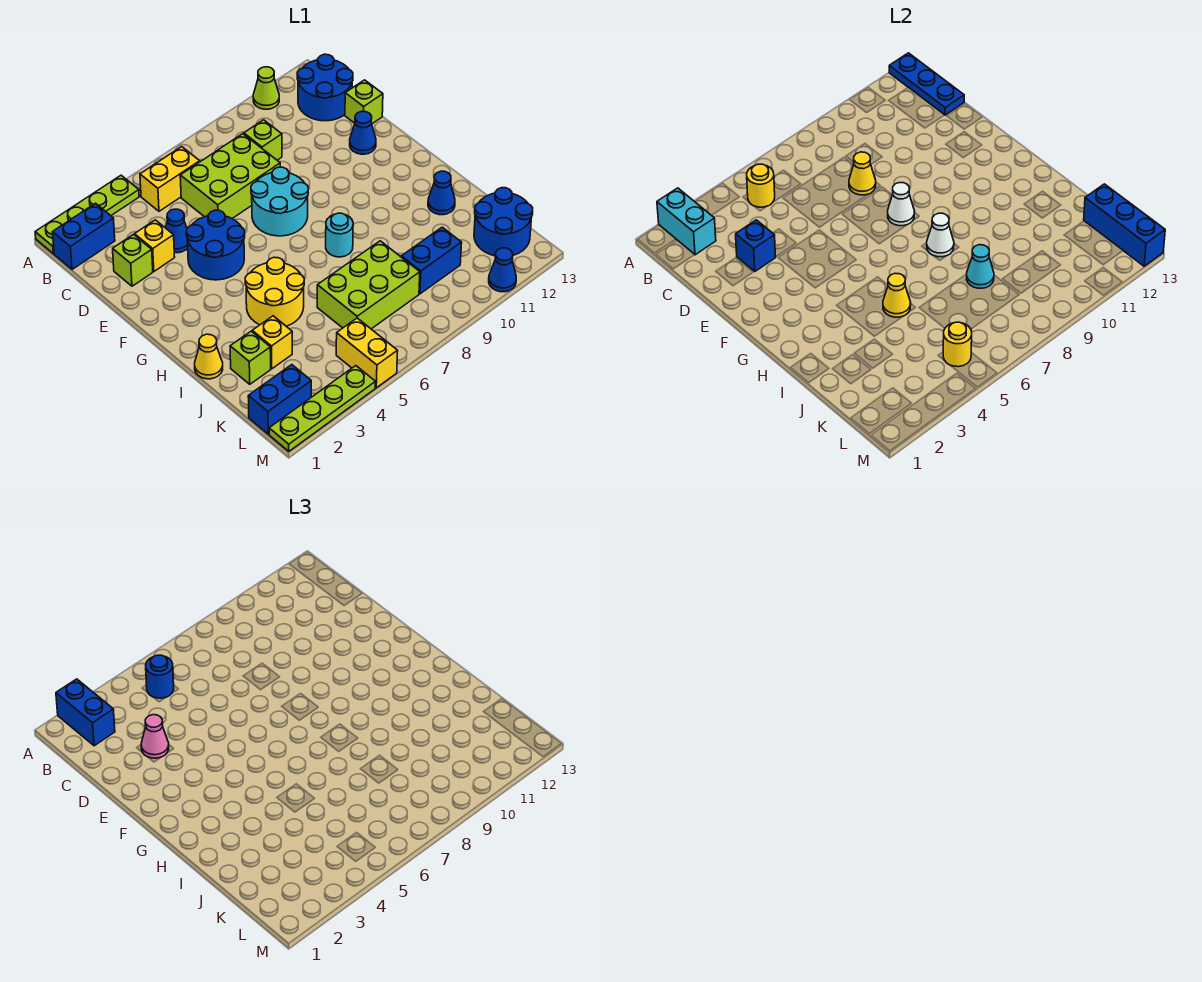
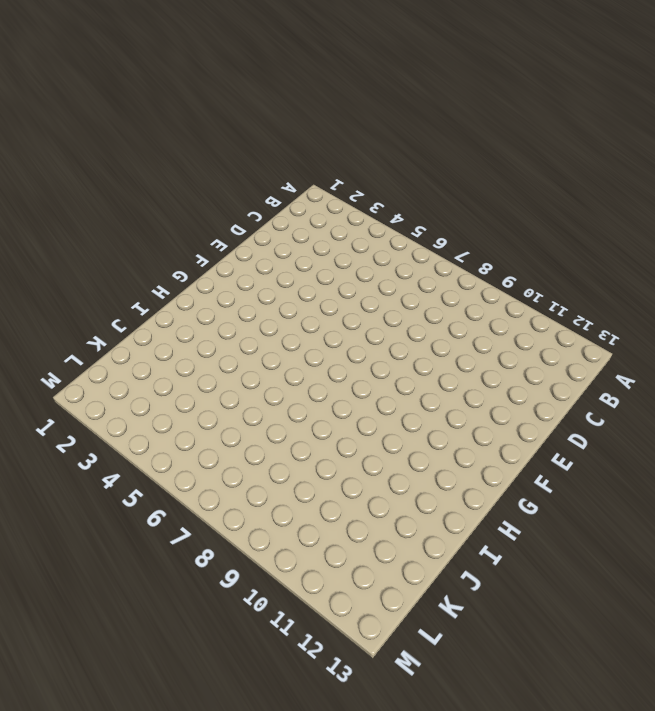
none -> lime plate A1:A4 level 1
none -> lime cone A11 level 1
none -> blue brick B1:B2 level 1
none -> yellow brick B5:B6 level 1

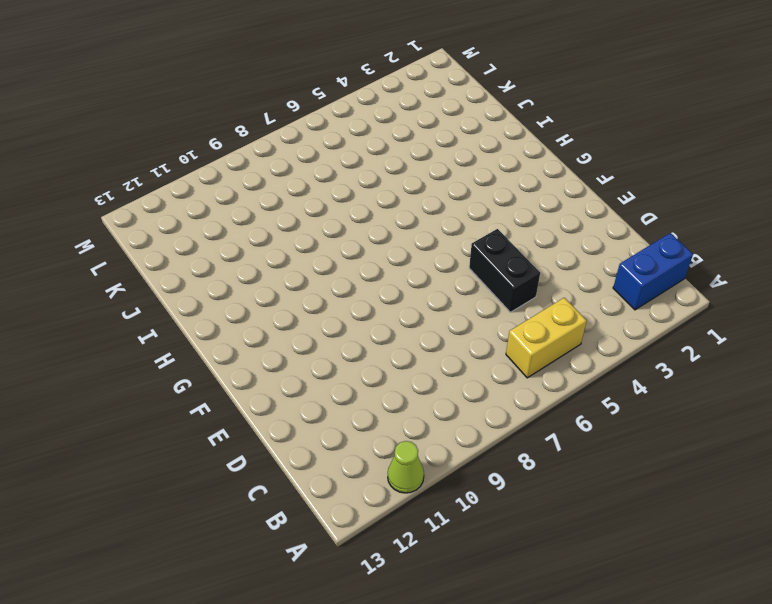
black brick D5:E5 level 1 -> blue round brick E4:F5 level 1
none -> lime plate A1:A4 level 1
none -> blue round brick B12:C13 level 1
none -> lime brick C6:D8 level 1
none -> lime brick C9 level 1

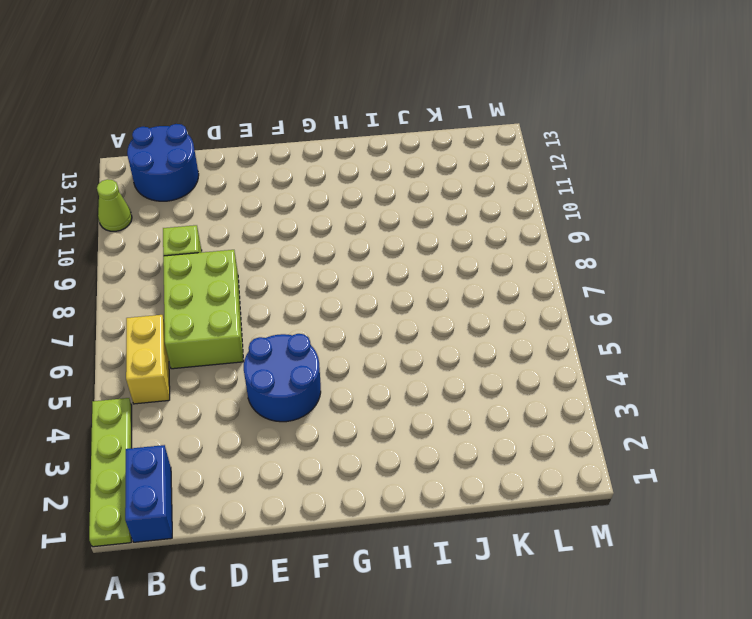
none -> lime brick D2 level 1
none -> yellow brick D3 level 1
none -> blue cone D4 level 1
none -> lime brick D13 level 1

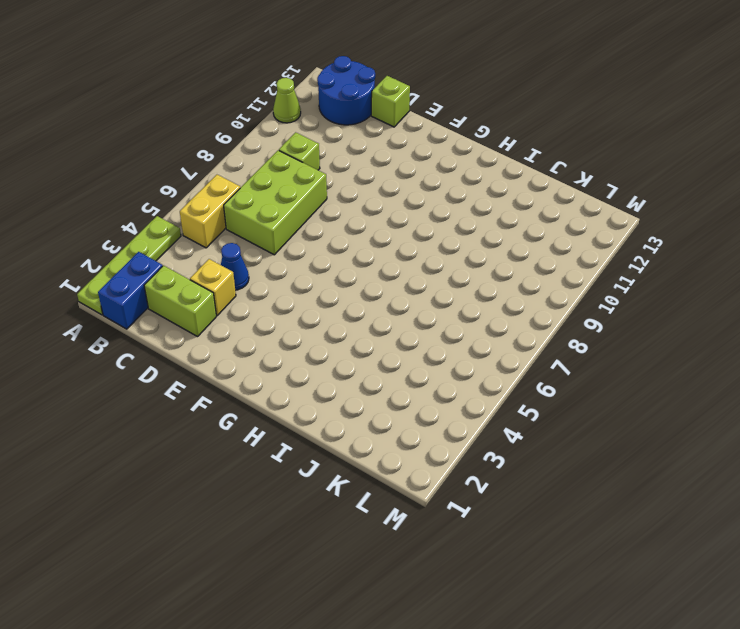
lime brick C2:D2 level 1 -> lime brick D2 level 1
none -> blue round brick E4:F5 level 1
none -> cyan round brick E7:F8 level 1
none -> blue cone E12 level 1
none -> yellow round brick H4:I5 level 1

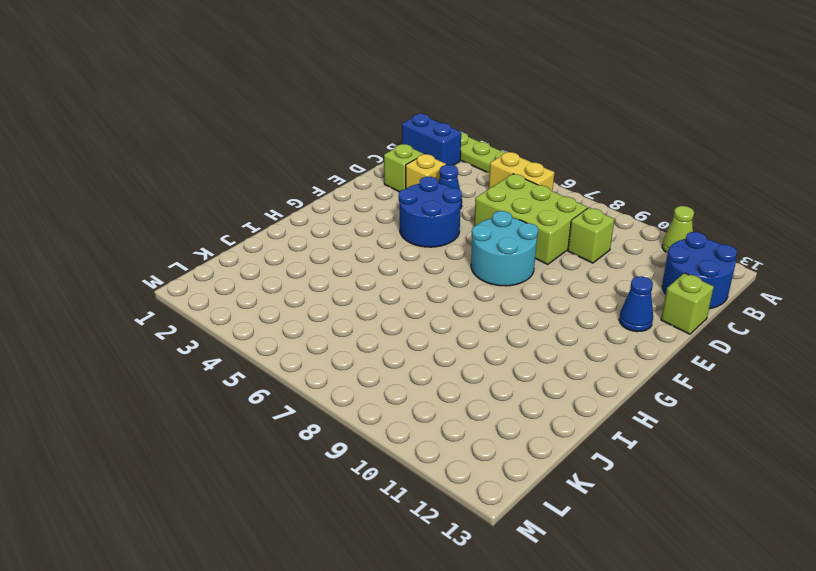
none -> yellow round brick H4:I5 level 1
none -> cyan round brick H8 level 1
none -> yellow cone I1 level 1
none -> blue cone I12 level 1

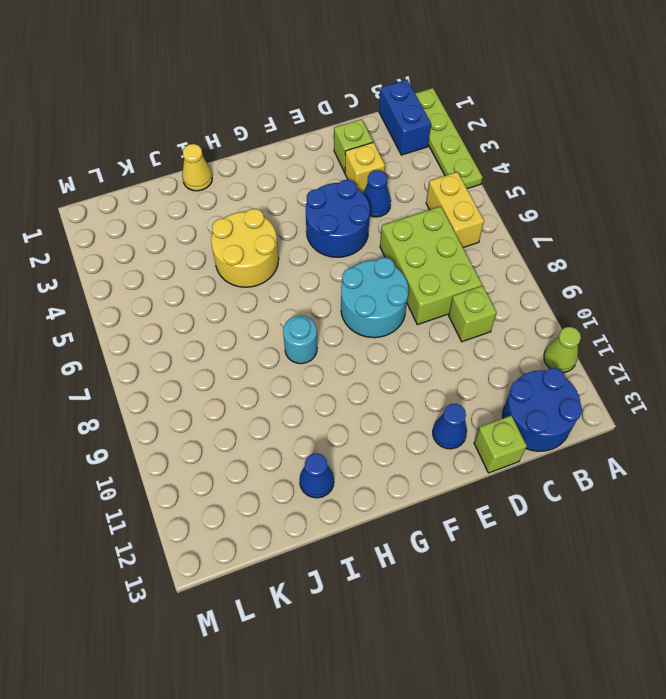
none -> lime brick J2 level 1
none -> yellow brick J3 level 1
none -> lime brick J6:K8 level 1
none -> blue brick K9:K10 level 1

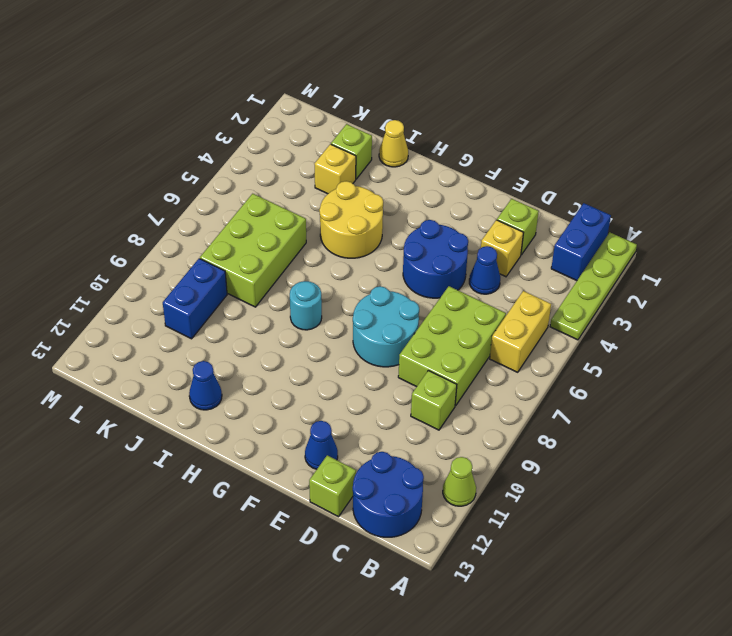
none -> blue round brick K12:L13 level 1
none -> blue brick L1:L2 level 1
none -> yellow brick L5:M5 level 1
none -> lime plate M1:M4 level 1

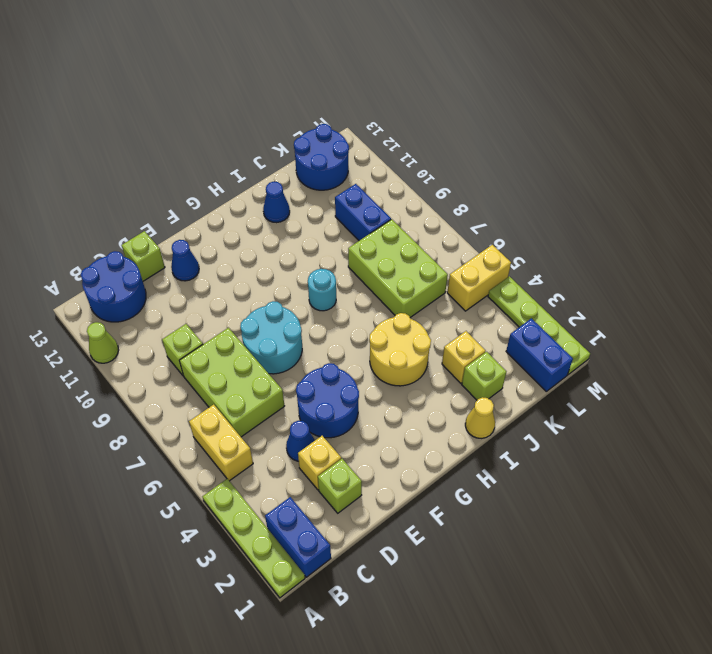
none -> blue cone M11 level 1
none -> cyan brick A2:B2 level 2
none -> blue plate A13:C13 level 2
none -> yellow round brick B5 level 2

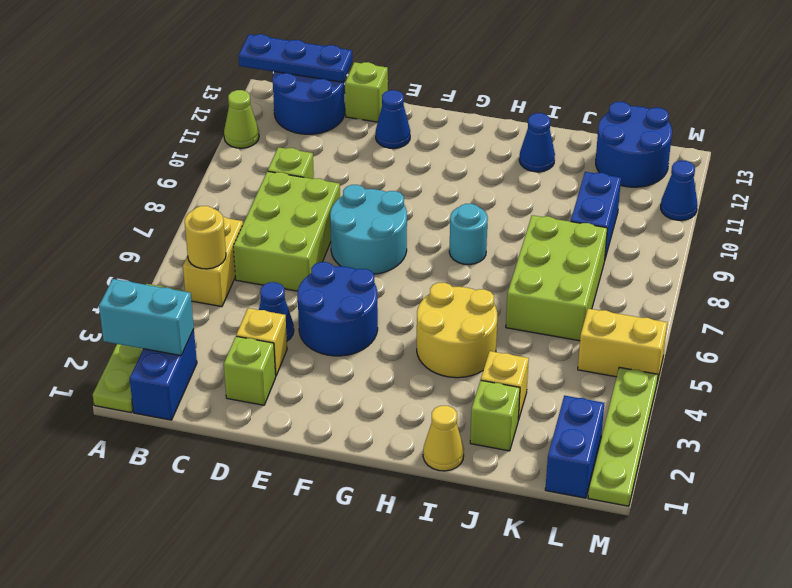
none -> blue brick D3 level 2
none -> yellow cone D8 level 2
none -> white cone F8 level 2
none -> white cone H8 level 2

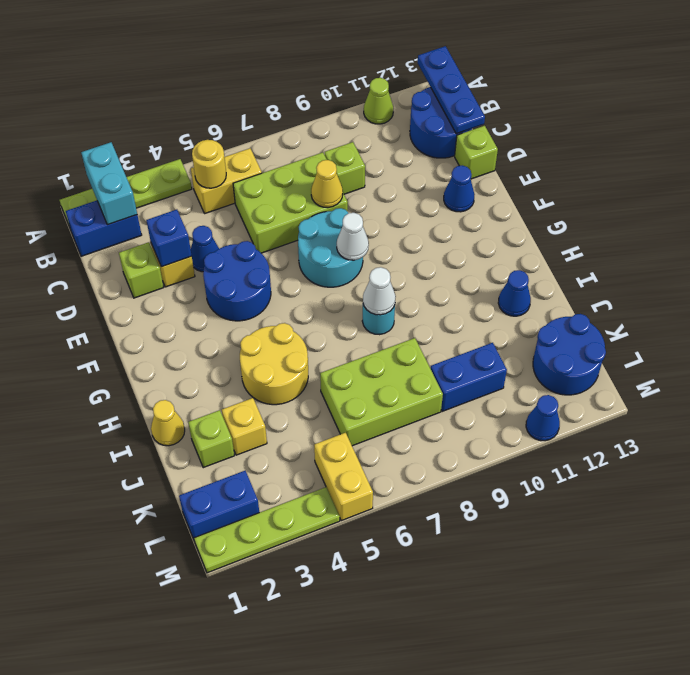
none -> yellow cone I5 level 2
none -> cyan cone J8 level 2
none -> blue brick K13:M13 level 2
none -> yellow round brick L5 level 2

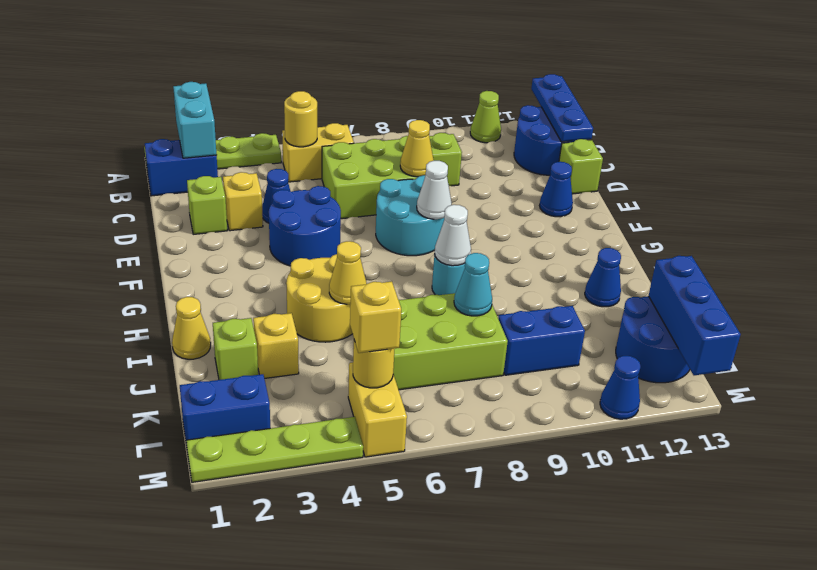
yellow brick L5 level 3 -> none
none -> blue brick D3 level 2
none -> blue brick A2:B2 level 3
none -> blue round brick B5 level 3
none -> pink cone D3 level 3

